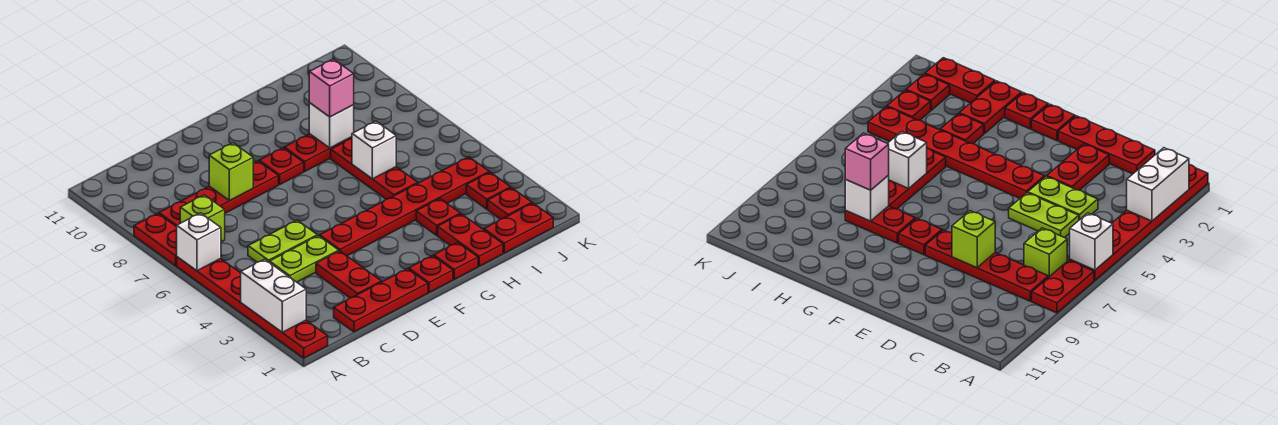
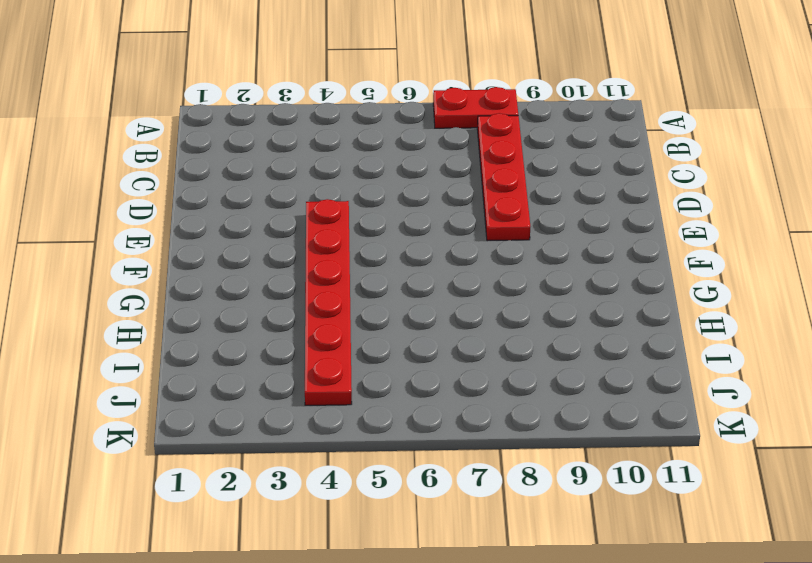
none -> red plate A1:A6 level 1
none -> lime brick B7 level 1
none -> red plate C1:E1 level 1

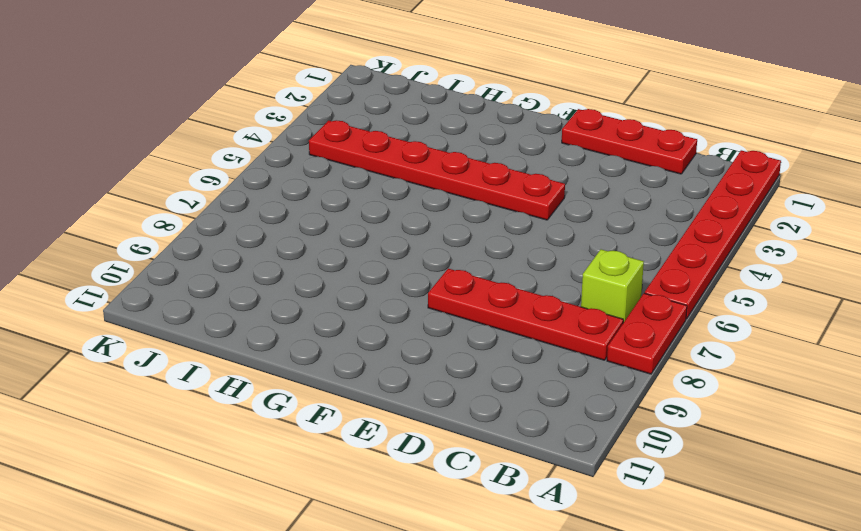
none -> lime plate C4:D4 level 1
none -> lime plate C5:D5 level 1
none -> red plate D2:D3 level 1

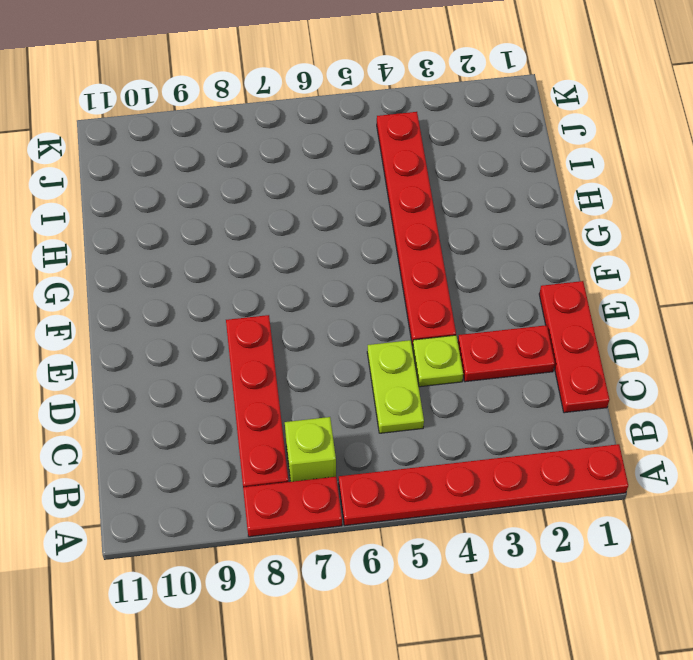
lime plate D4 level 1 -> lime plate C4:D4 level 1
none -> red plate F1 level 1
none -> red plate F8 level 1
none -> red plate G1 level 1

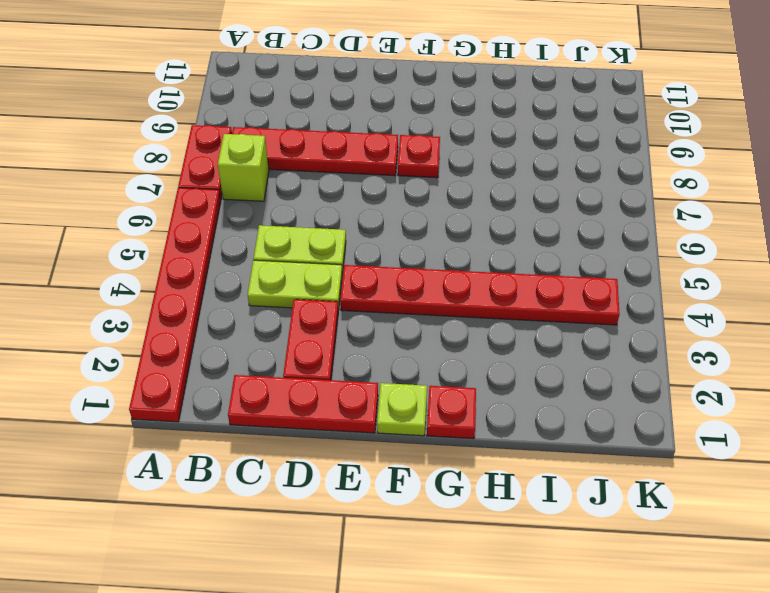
lime plate F1 level 1 -> red plate F1 level 1
none -> red plate G8:H8 level 1
none -> red plate H1:H2 level 1
none -> red plate H3 level 1

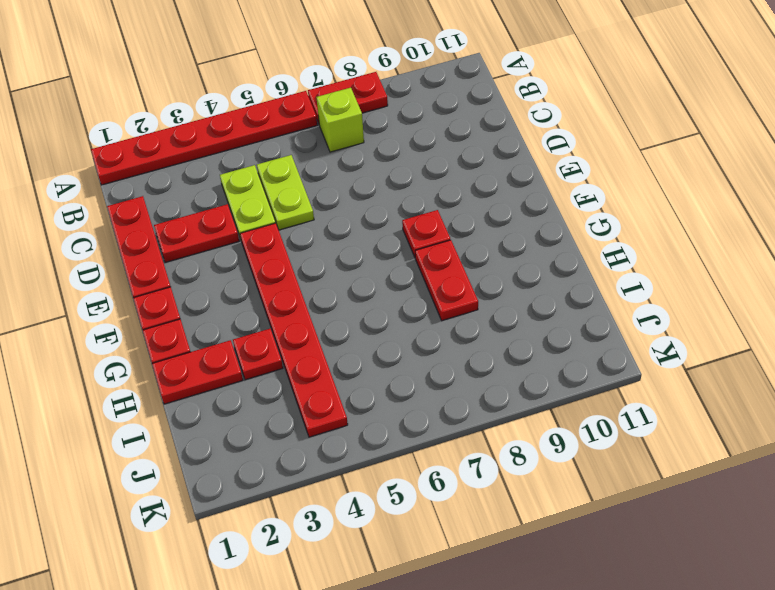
none -> red plate B8:E8 level 1
none -> red plate H5:H7 level 1
none -> red plate I1:J1 level 1

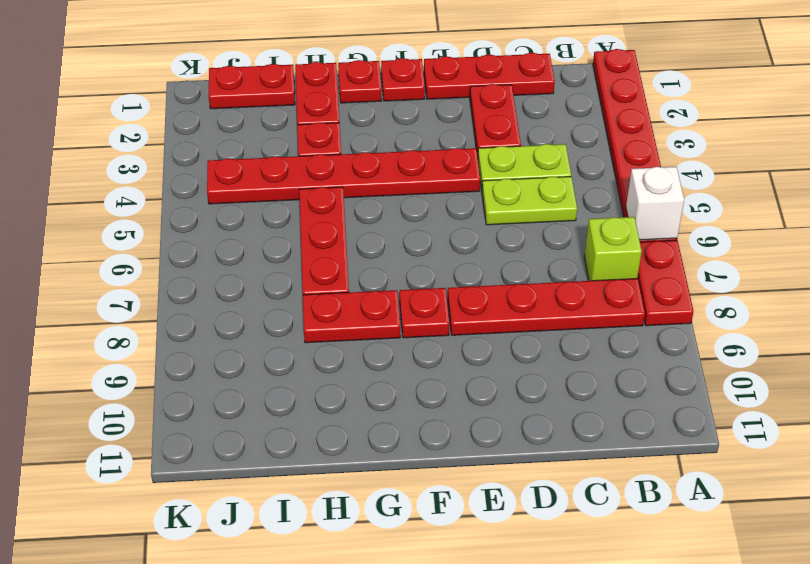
none -> red plate J2 level 1
none -> red plate J3 level 1
none -> white brick A2:A3 level 2

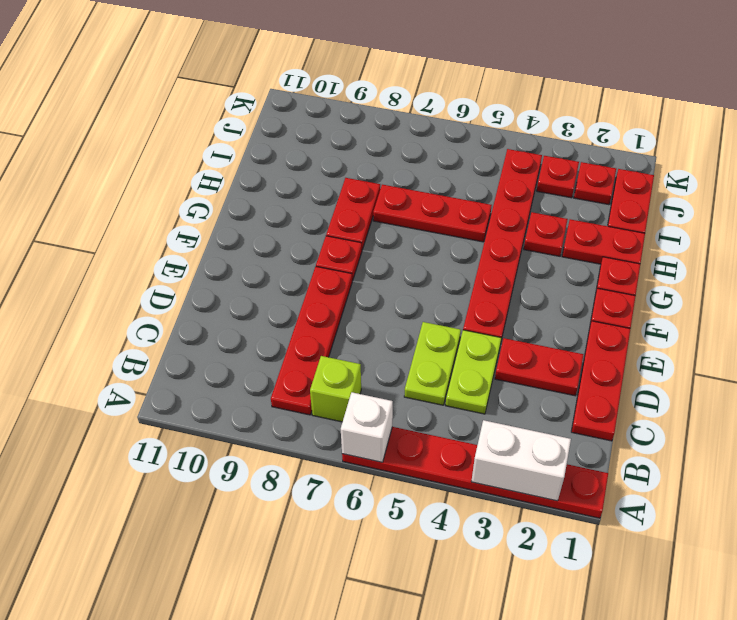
none -> red plate A7:A8 level 1
none -> lime brick D8 level 2
none -> white brick H6 level 2

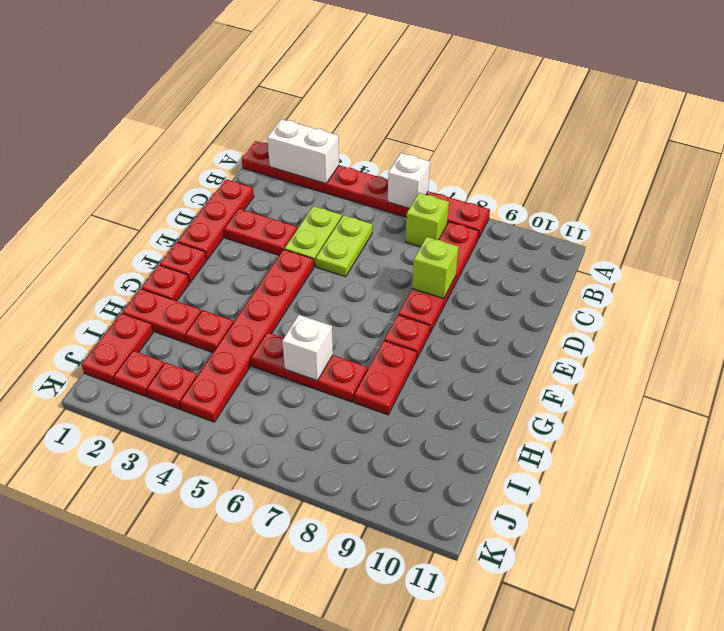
none -> white brick H8 level 2
none -> pink brick H8 level 3

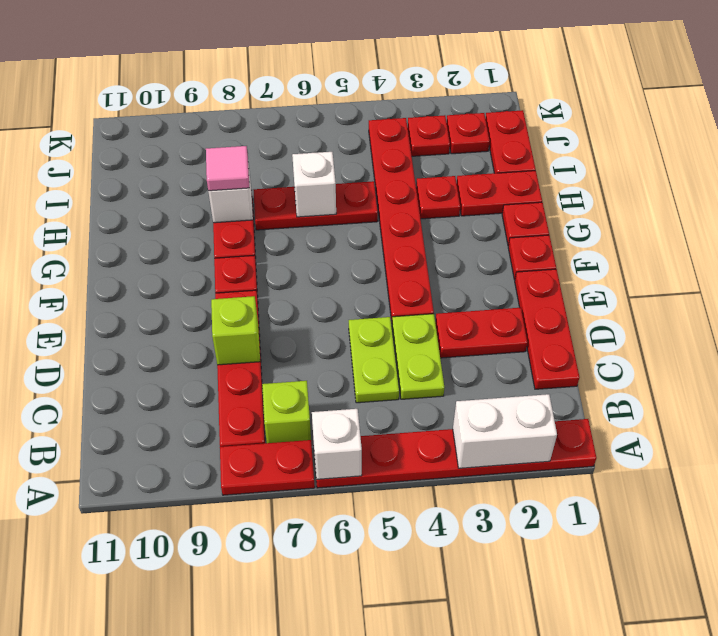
pink tile H8 level 3 -> pink brick H8 level 3

